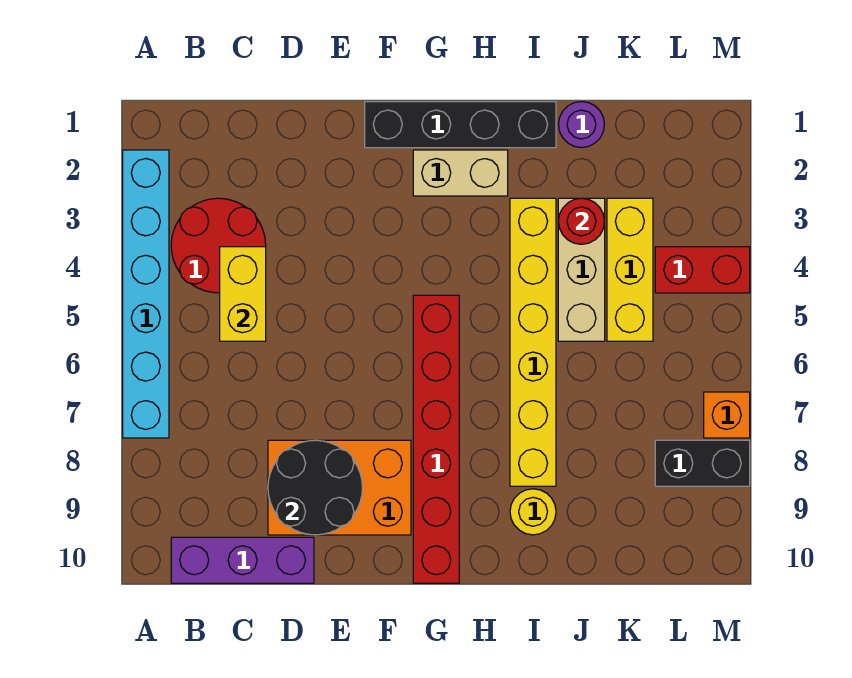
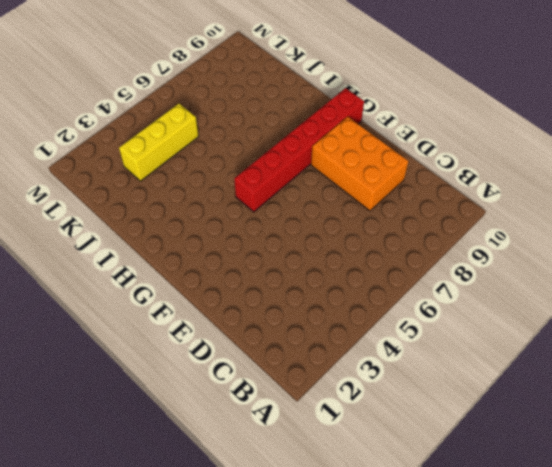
none -> cyan brick A2:A7 level 1
none -> red round brick B3:C4 level 1
none -> purple brick B10:D10 level 1

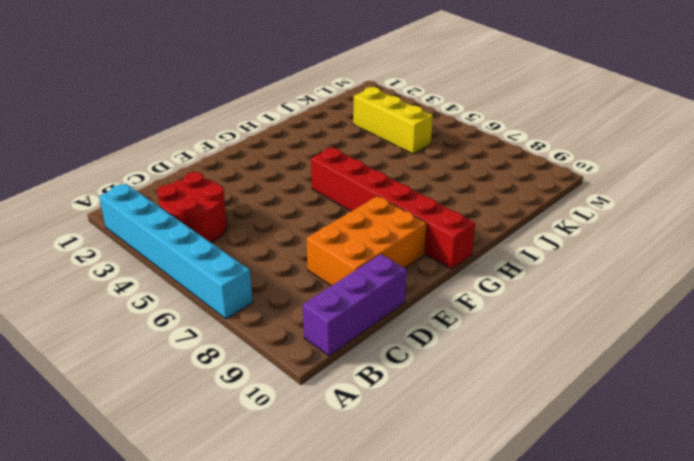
none -> black brick F1:I1 level 1
none -> tan brick G2:H2 level 1
none -> yellow brick I3:I8 level 1

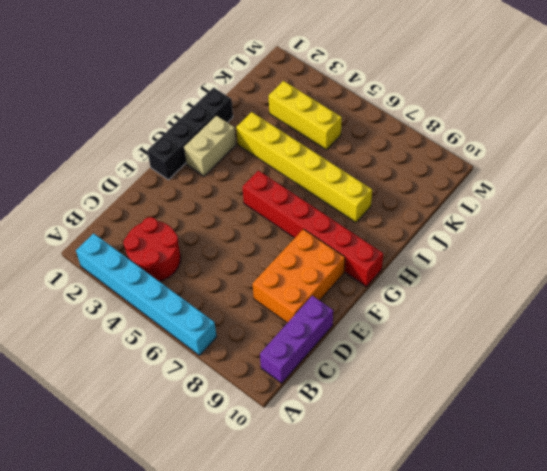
none -> yellow round brick I9 level 1
none -> purple round brick J1 level 1
none -> tan brick J3:J5 level 1

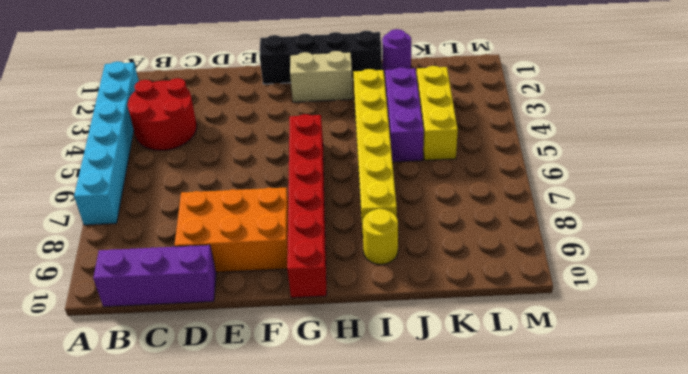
purple brick J3:J5 level 1 -> tan brick J3:J5 level 1
none -> red brick L4:M4 level 1
none -> black brick L8:M8 level 1
none -> orange brick M7 level 1

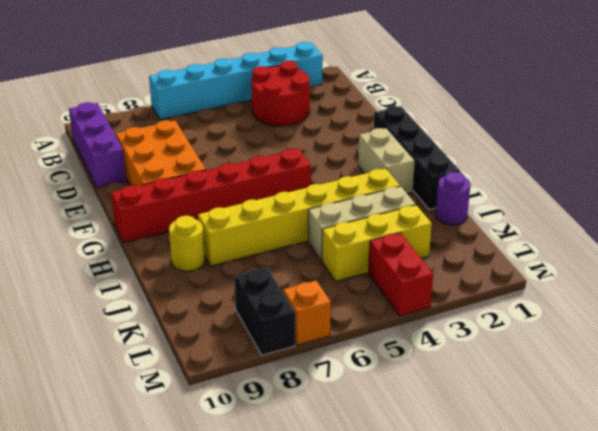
none -> yellow brick C4:C5 level 2
none -> black round brick D8:E9 level 2
none -> red round brick J3 level 2

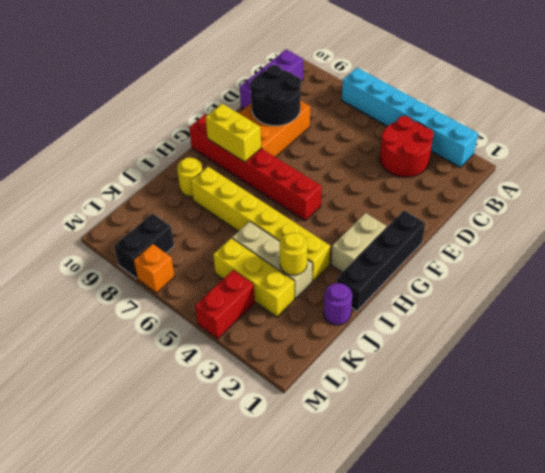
yellow brick G8:G9 level 2 -> yellow brick C4:C5 level 2
yellow round brick J3 level 2 -> red round brick J3 level 2

